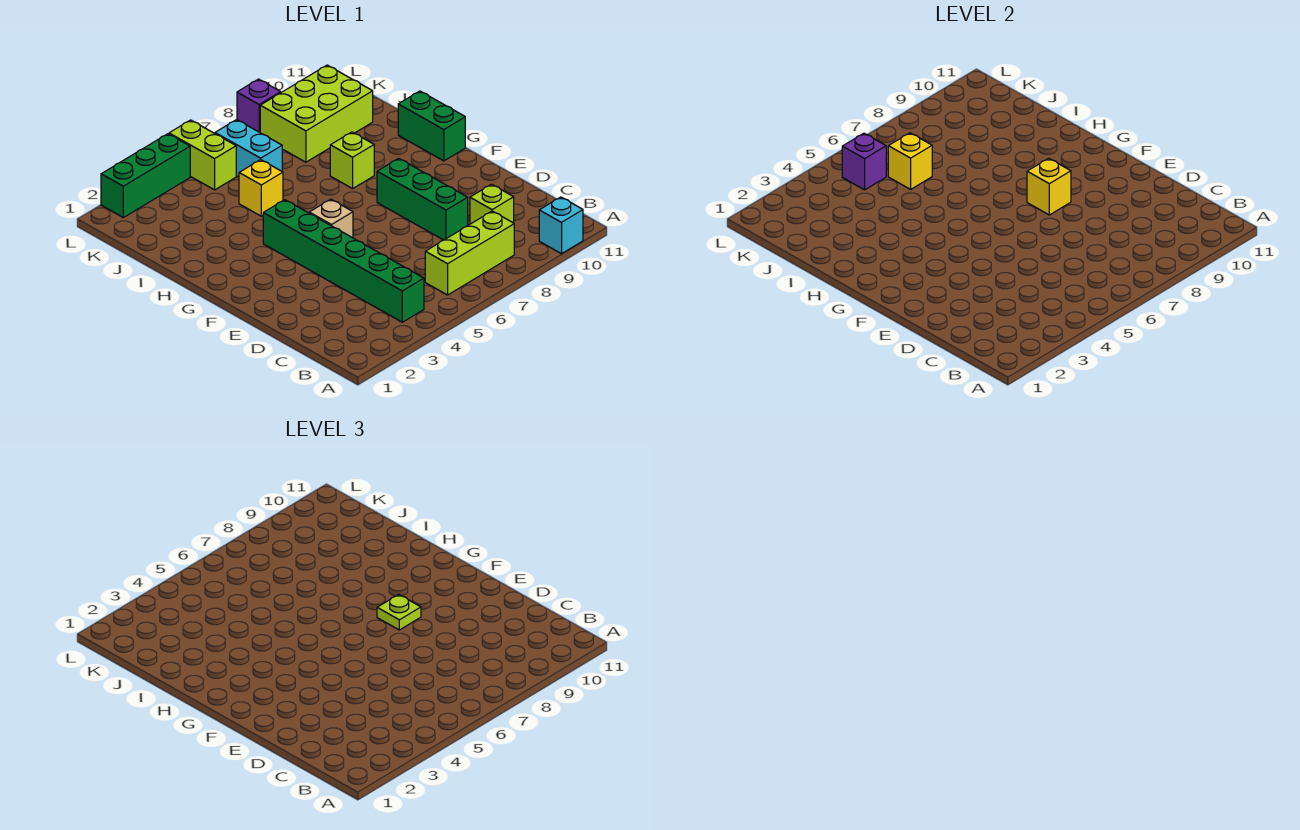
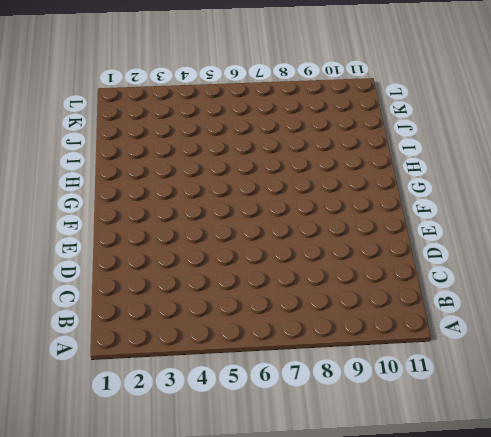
none -> cyan brick A10 level 1
none -> green brick B4:G4 level 1
none -> lime brick B6:B8 level 1

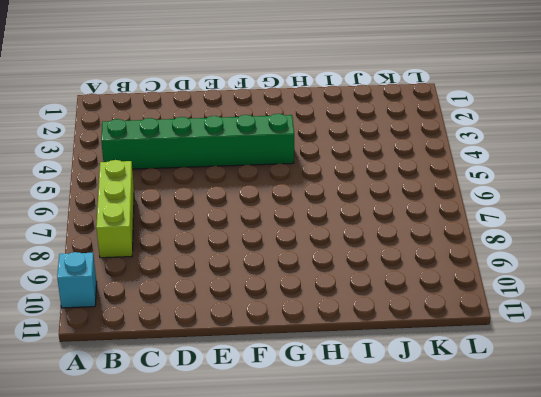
none -> lime brick C9 level 1
none -> green brick D8:F8 level 1
none -> tan brick F5 level 1

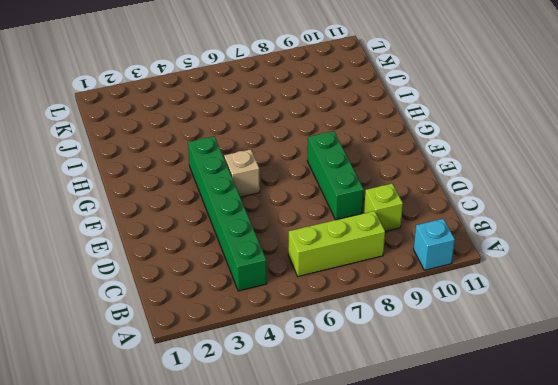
none -> green brick G11:H11 level 1
none -> lime brick H8 level 1
none -> yellow brick I5 level 1

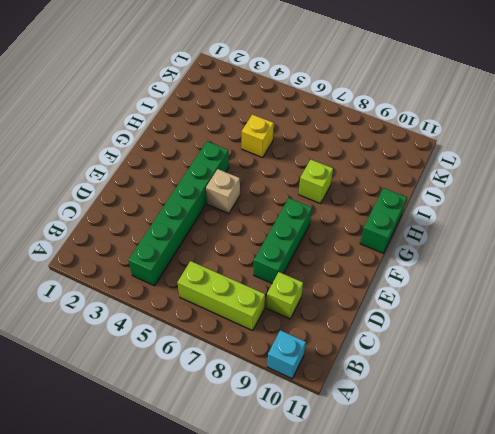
none -> cyan brick J6:K6 level 1
none -> lime brick J8:K10 level 1
none -> lime brick K5:L5 level 1

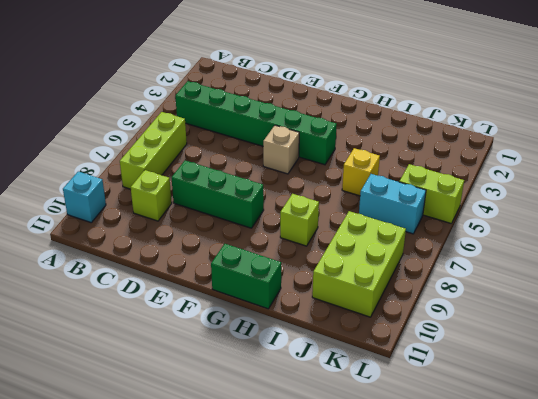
none -> green brick L2:L4 level 1
none -> purple brick L8 level 1
none -> yellow brick F8 level 2

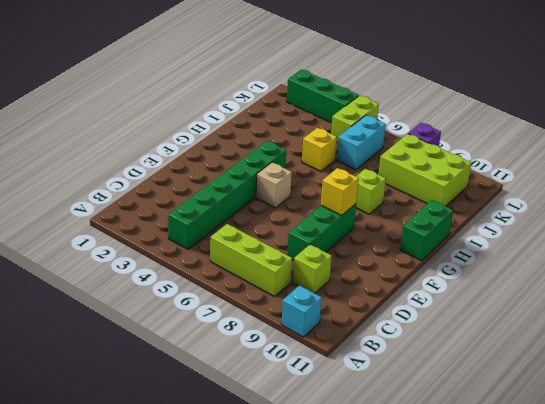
none -> yellow brick J6 level 2
none -> purple brick K5 level 2
none -> lime plate F8 level 3

